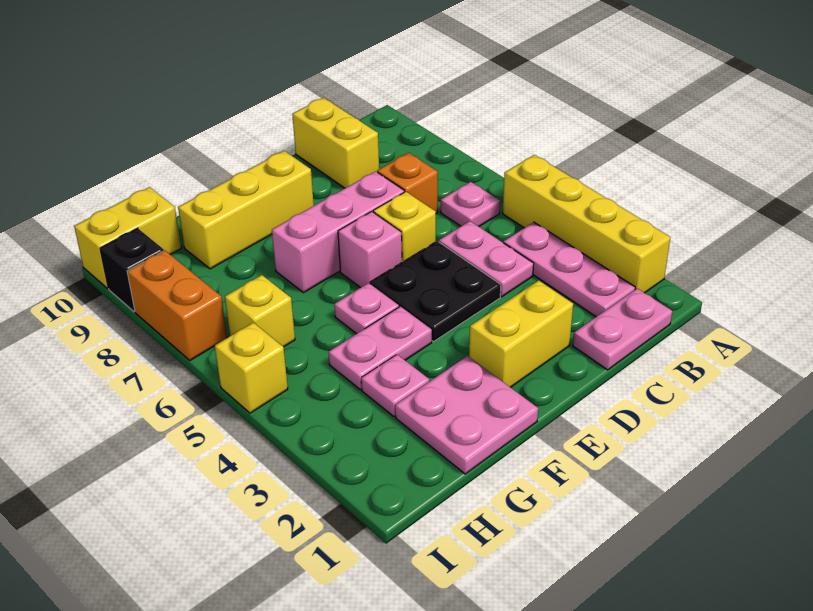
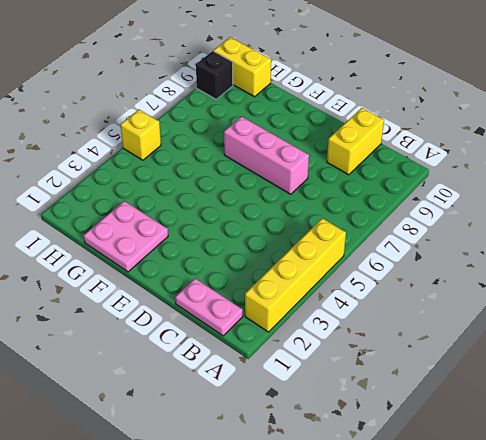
none -> pink plate B2:B4 level 1
none -> pink plate B6 level 1
none -> pink plate C4:C5 level 1

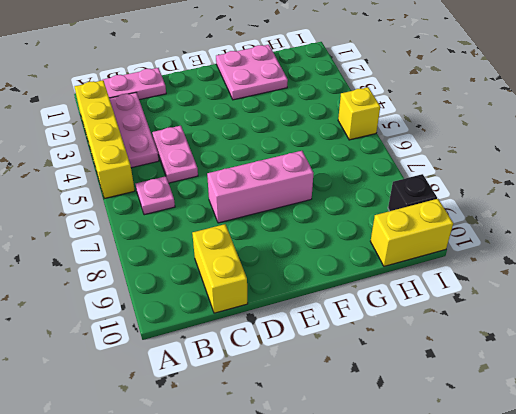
none -> orange brick C7 level 1
none -> yellow brick D2:E2 level 1
none -> black plate D4:E5 level 1

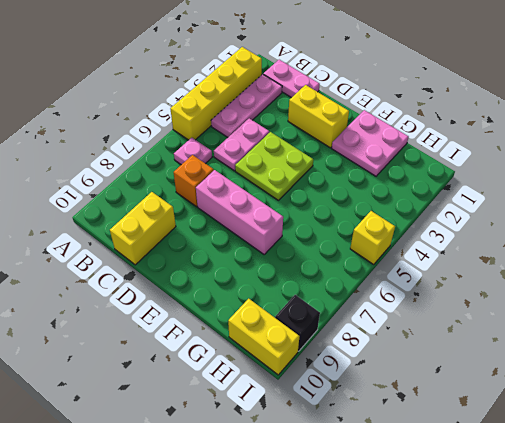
lime plate D4:E5 level 1 -> black plate D4:E5 level 1
none -> yellow brick D6 level 1
none -> pink brick E6 level 1
none -> yellow brick E9:G9 level 1

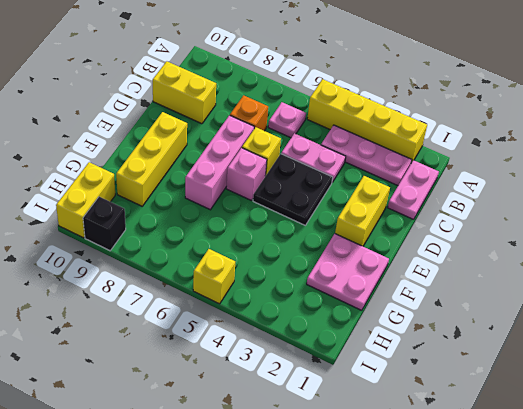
none -> pink plate F4:G4 level 1
none -> pink plate F5 level 1
none -> pink plate G3 level 1

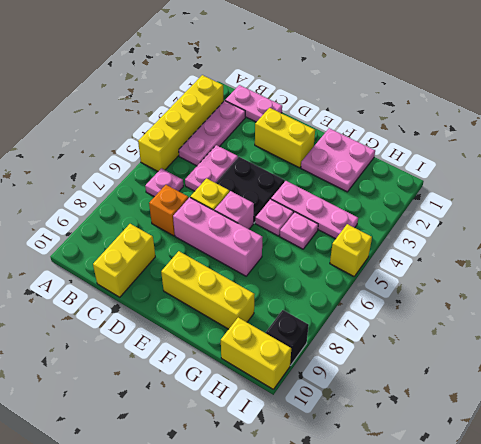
pink plate F4:H4 level 1 -> pink plate F4:G4 level 1
pink plate G5 level 1 -> pink plate G3 level 1
none -> yellow brick H6 level 1
none -> orange brick I7:I8 level 1

